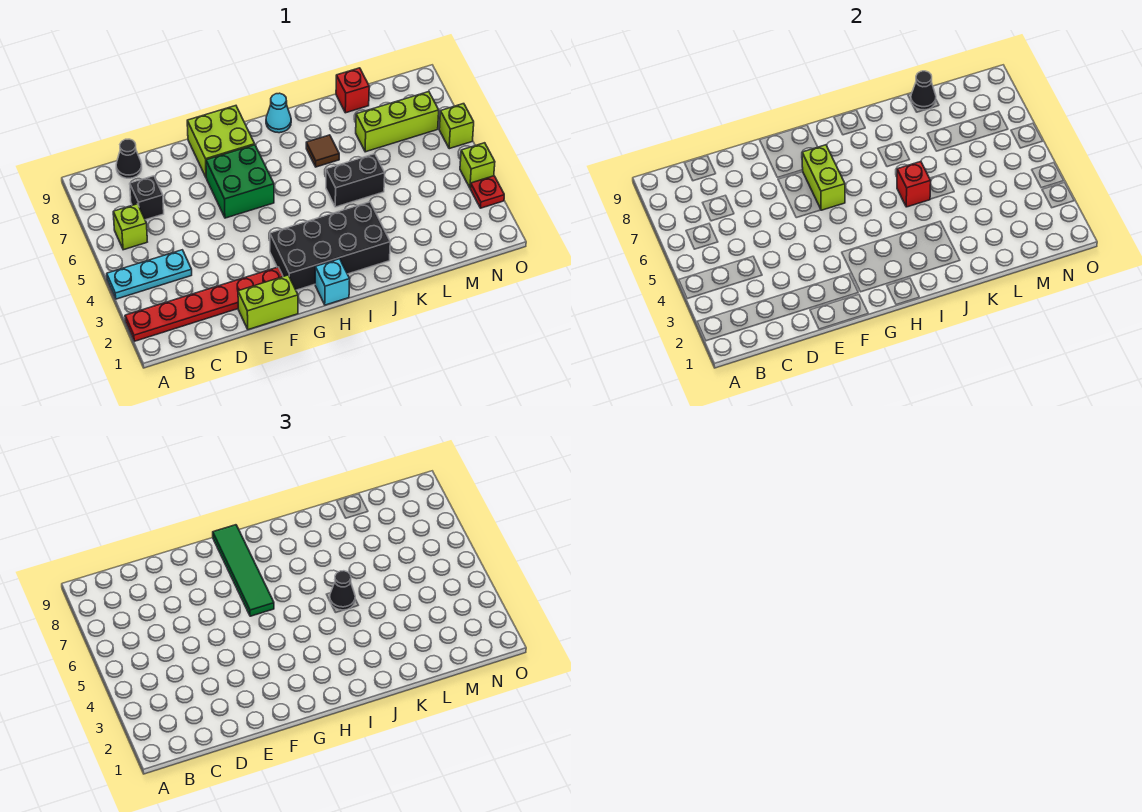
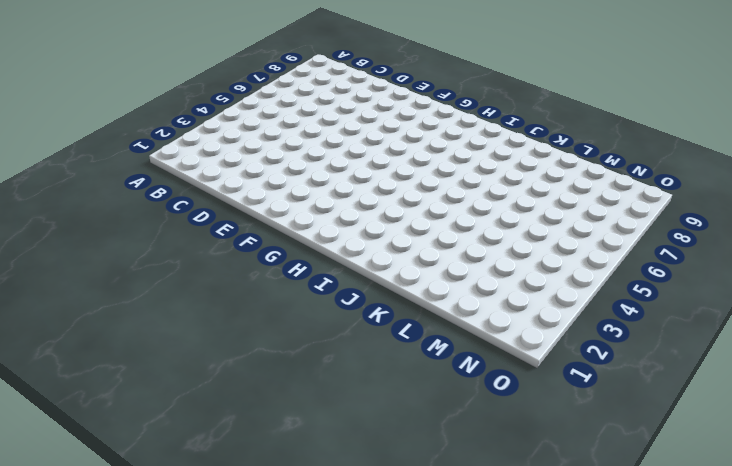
none -> red plate A2:F2 level 1
none -> cyan plate A4:C4 level 1
none -> lime brick B6 level 1

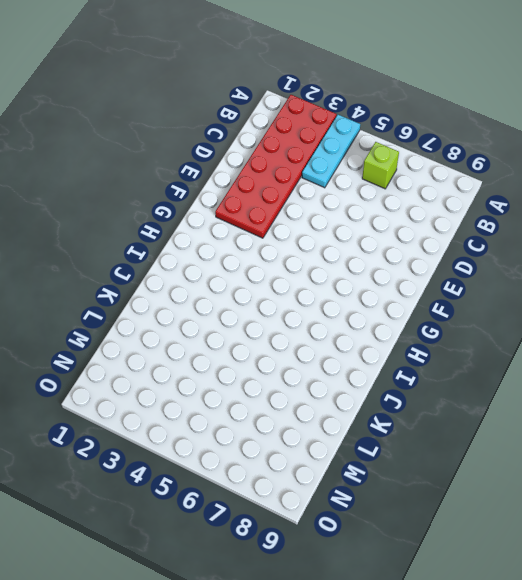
red plate A2:F3 level 1 -> red plate A2:F2 level 1
none -> black brick C7 level 1
none -> black cone C9 level 1
none -> lime brick E1:F1 level 1

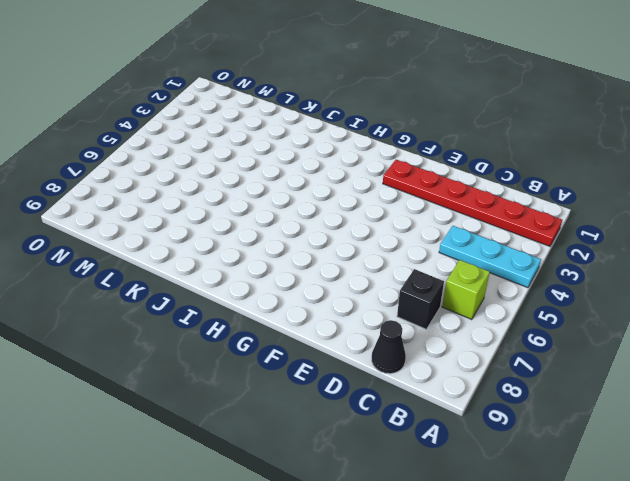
none -> lime brick E1:F1 level 1
none -> green brick F6:G7 level 1
none -> lime brick F8:G9 level 1

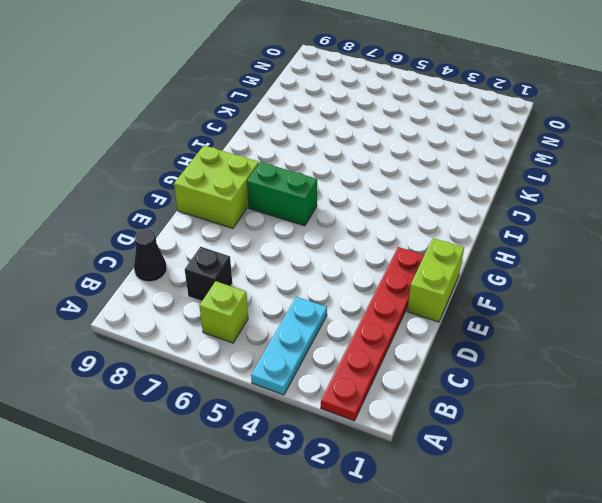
green brick G6:G7 level 1 -> green brick F6:G7 level 1
none -> black brick G2:J3 level 1
none -> cyan brick H1 level 1
none -> cyan cone I9 level 1

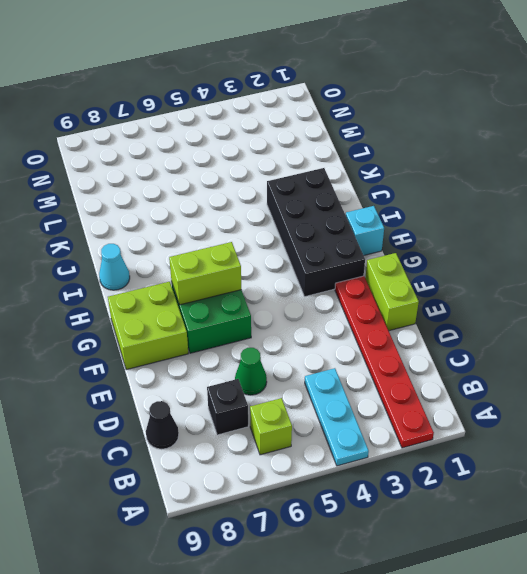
green cone D6 level 1 -> none
none -> black brick J5:K5 level 1
none -> brown tile J7 level 1
none -> lime brick L7:N7 level 1

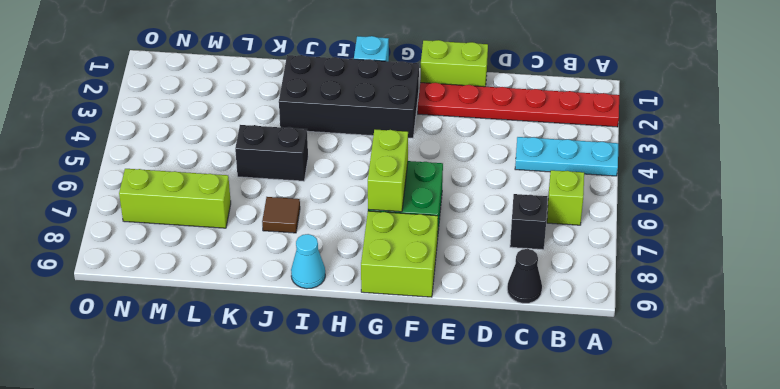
none -> red brick L9 level 1
none -> red plate O3 level 1
none -> lime brick O4 level 1

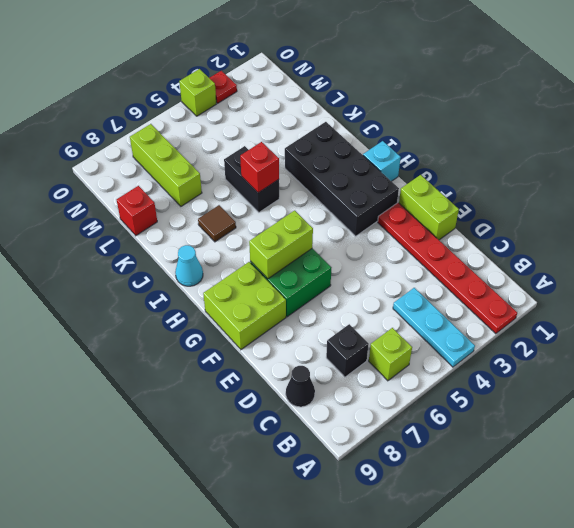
none -> lime brick O6 level 1
none -> black cone L9 level 2
none -> green tile G6:G9 level 3

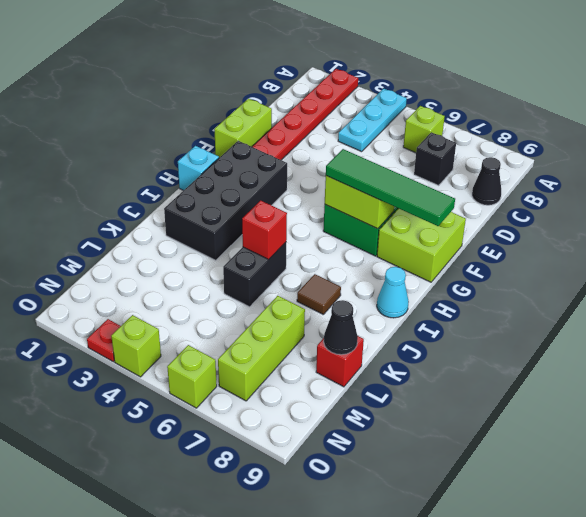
none -> black cone J5 level 3

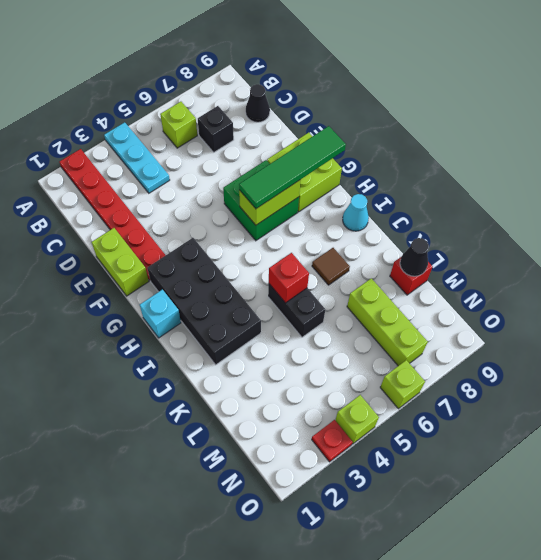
none -> black cone J5 level 3

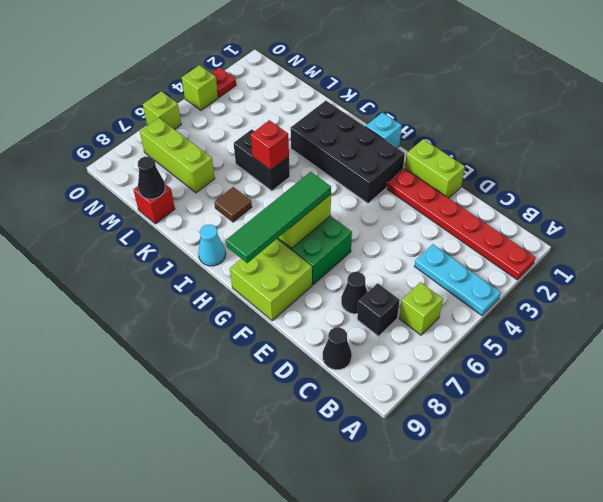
black cone D7 level 1 -> black cone J5 level 3

